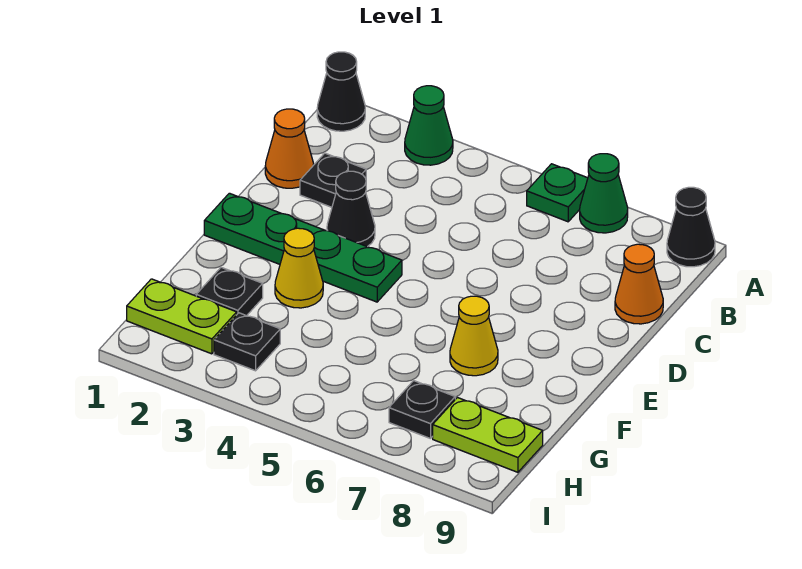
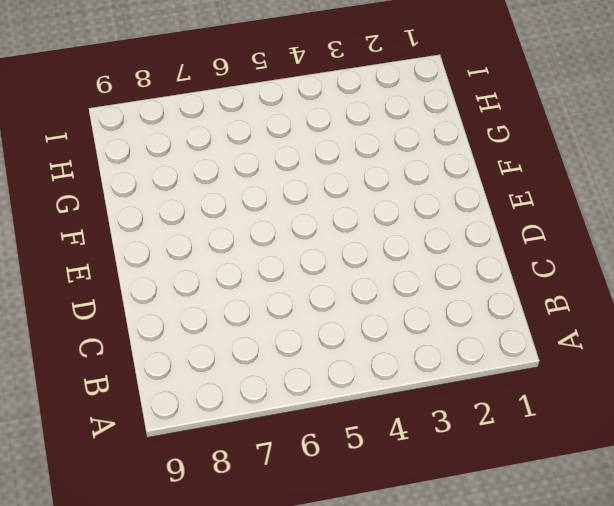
none -> black cone A1 level 1
none -> green cone A3 level 1
none -> green plate A6 level 1

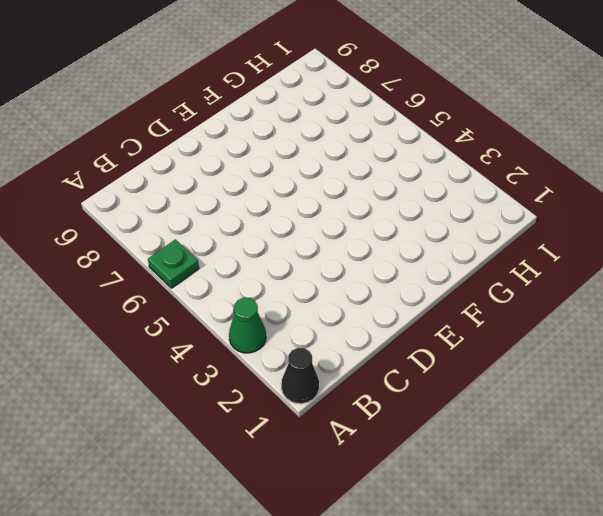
none -> green cone A7 level 1
none -> black cone A9 level 1
none -> orange cone C1 level 1

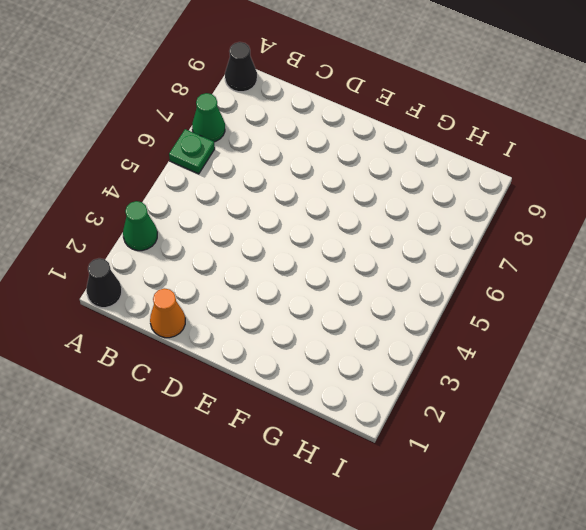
none -> black plate C2 level 1
none -> orange cone C9 level 1
none -> black cone D3 level 1

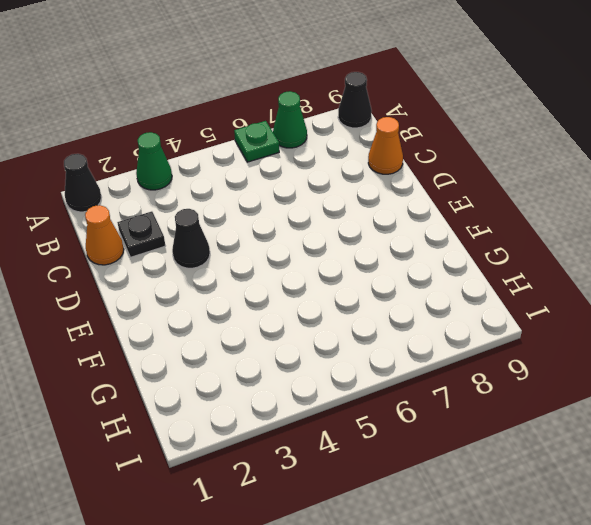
none -> green plate E1:E4 level 1
none -> yellow cone F3 level 1
none -> yellow cone F7 level 1

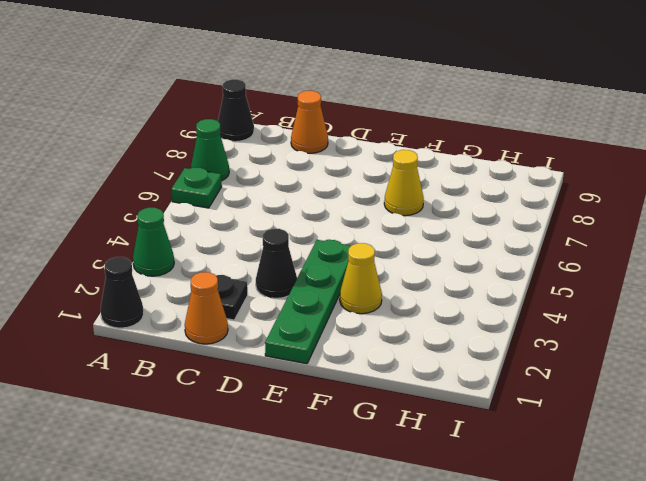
none -> black plate G2 level 1
none -> lime plate H1:H2 level 1
none -> black plate H3 level 1

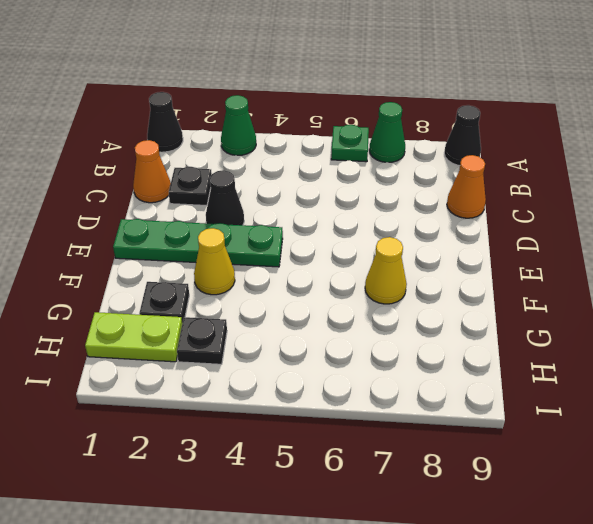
none -> black plate H7 level 1
none -> lime plate H8:H9 level 1

